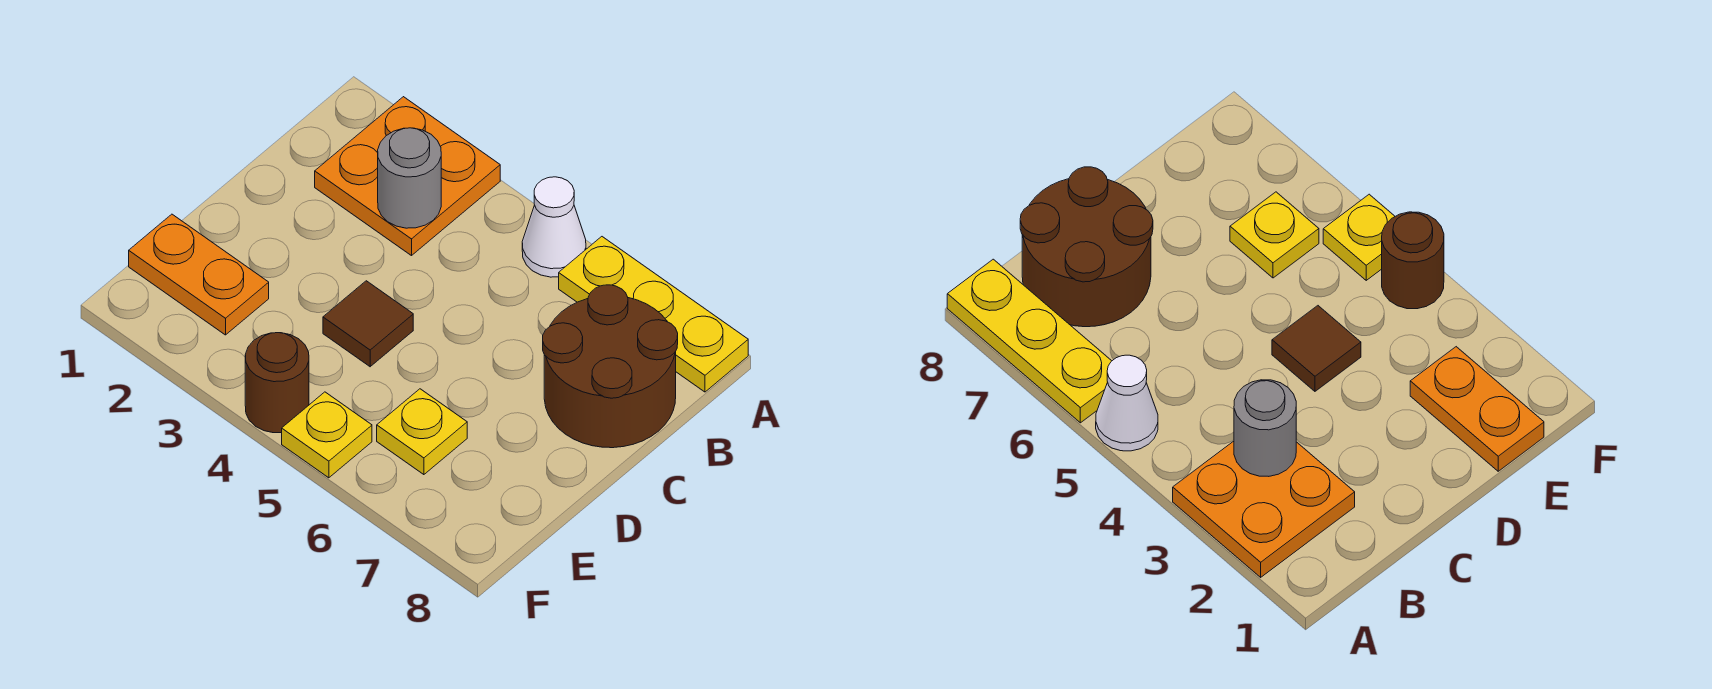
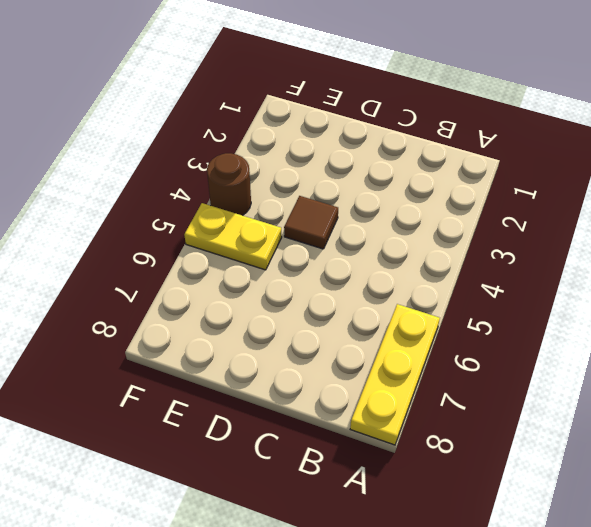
yellow plate E5:F5 level 1 -> yellow plate F5 level 1
none -> orange plate A2:B3 level 1
none -> white cone A5 level 1

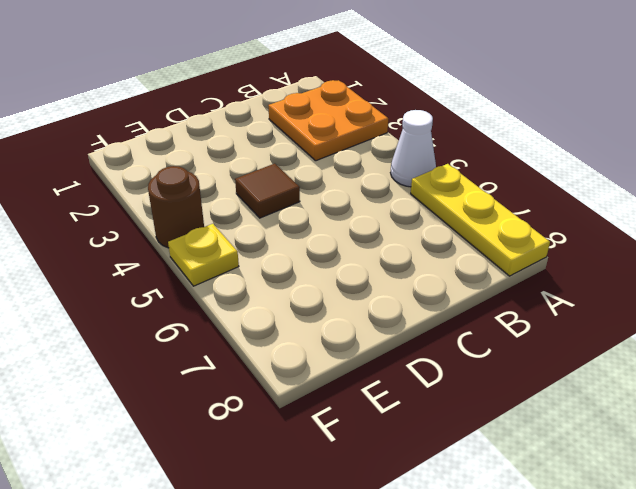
none -> brown round brick B7:C8 level 1
none -> orange plate E1:E2 level 1

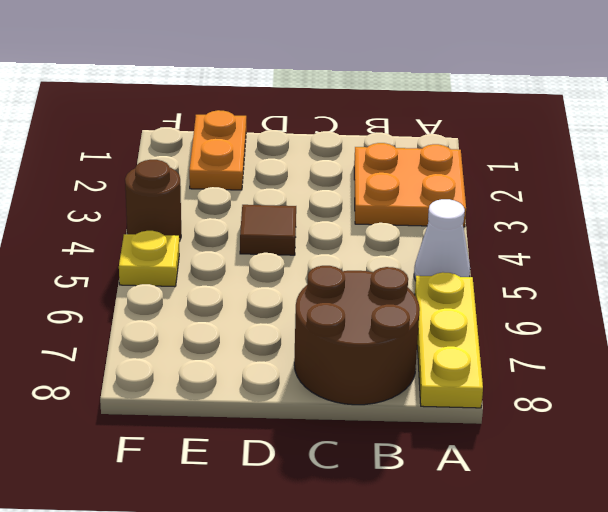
none -> yellow plate E6 level 1
none -> grey round brick B3 level 2

